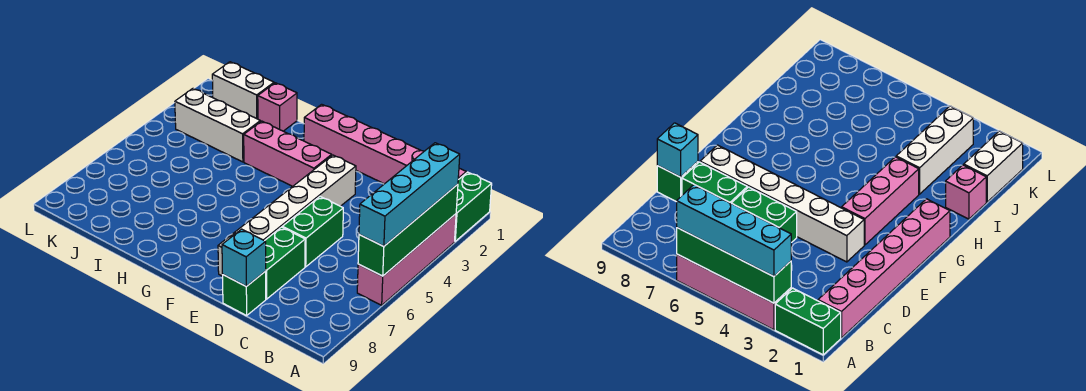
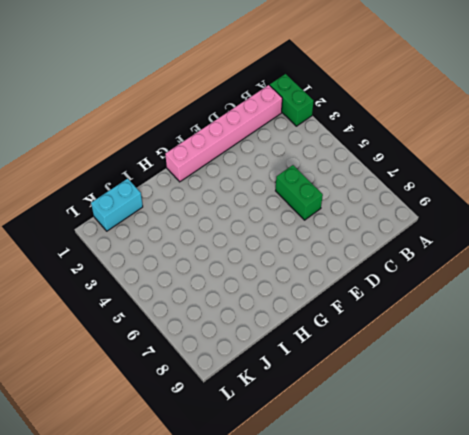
cyan brick J1:K1 level 1 -> white brick J1:K1 level 1
none -> pink brick A3:A6 level 1
none -> green brick D7:D8 level 1
none -> green brick D9 level 1

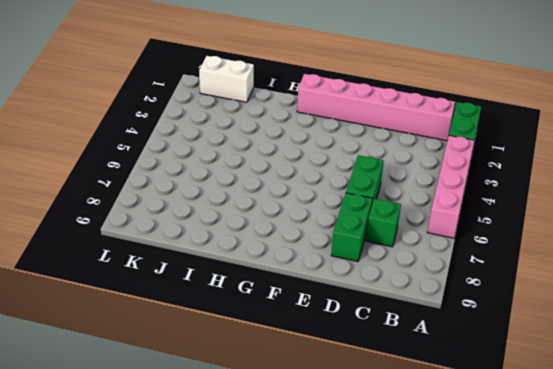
green brick C7 level 1 -> green brick D9 level 1
none -> white brick E3:E8 level 1
none -> pink brick F3:H3 level 1
none -> pink brick I1 level 1

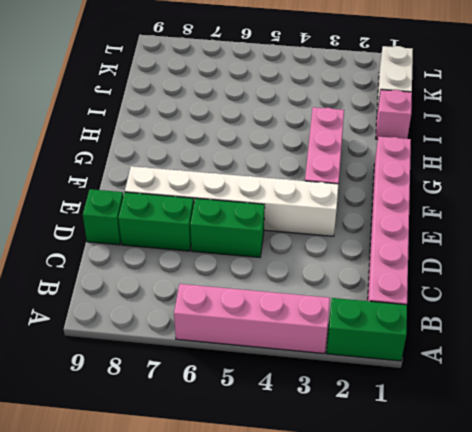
none -> white brick I3:K3 level 1
none -> green brick A3:A6 level 2
none -> cyan brick D9 level 2

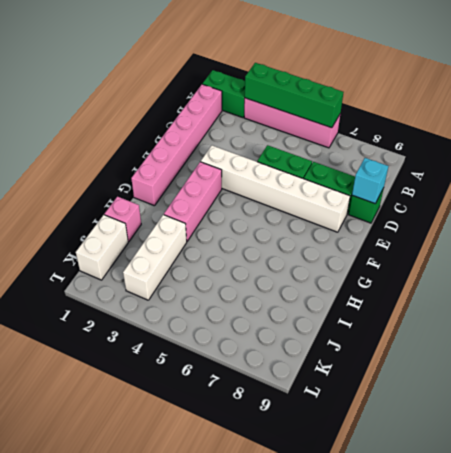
none -> cyan brick A3:A6 level 3

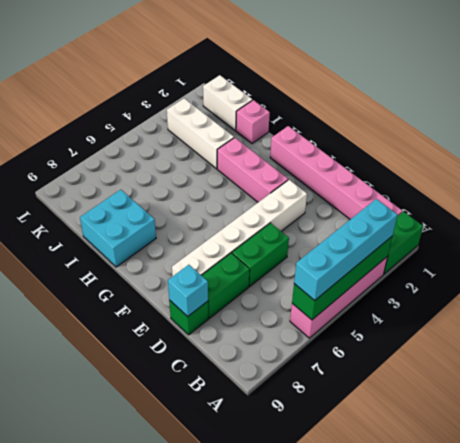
cyan brick H8:I9 level 1 -> none

